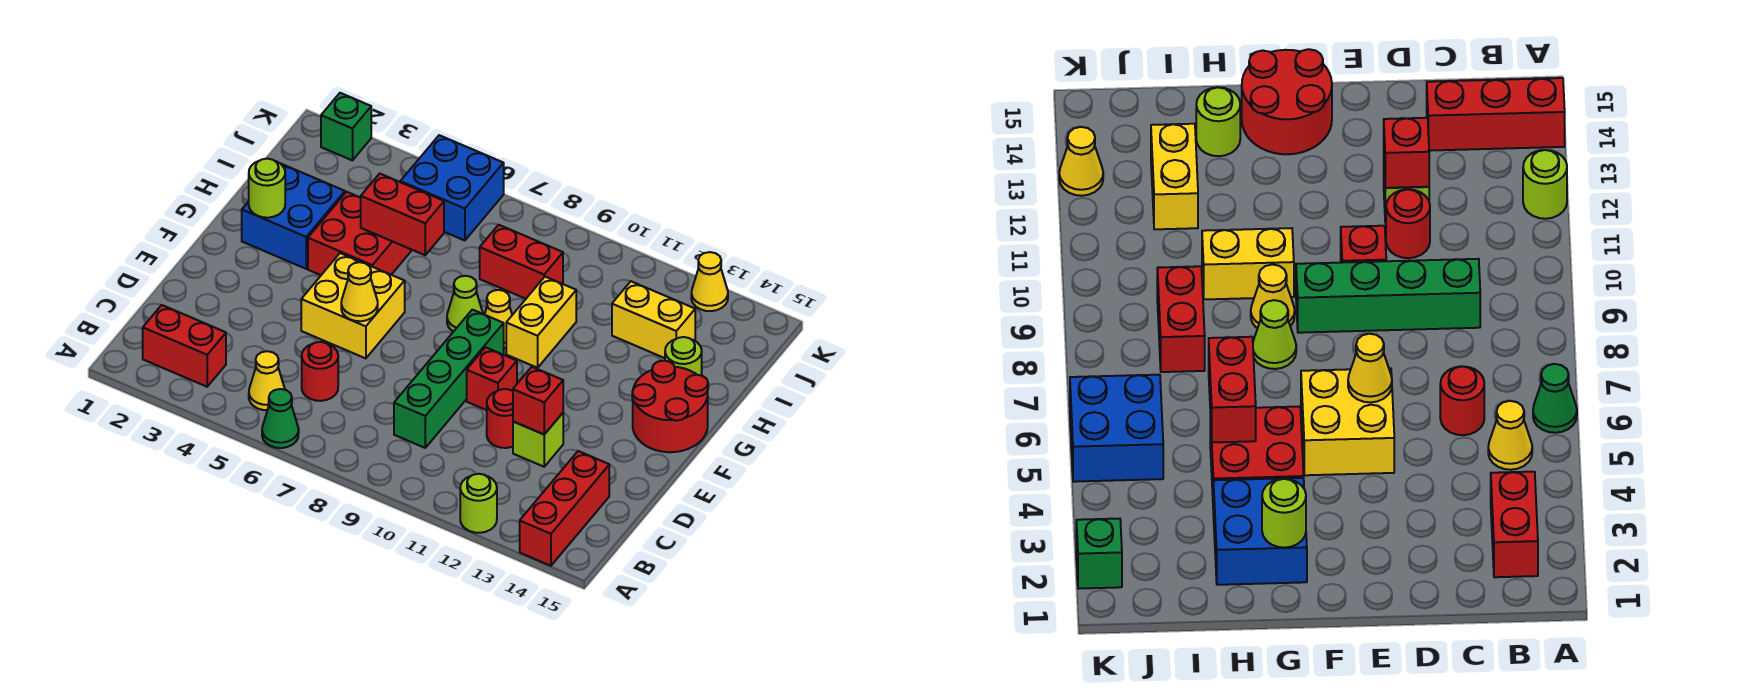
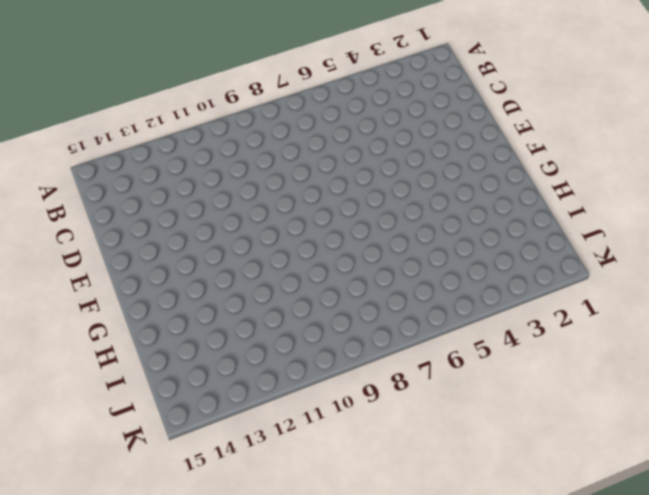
none -> green cone A6 level 1
none -> lime round brick A12 level 1
none -> red brick A14:C14 level 1

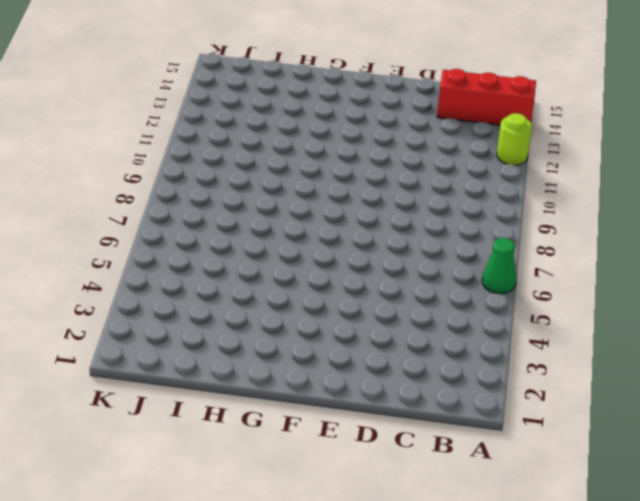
none -> red brick B2:B3 level 1
none -> yellow cone B5 level 1
none -> red round brick C6 level 1

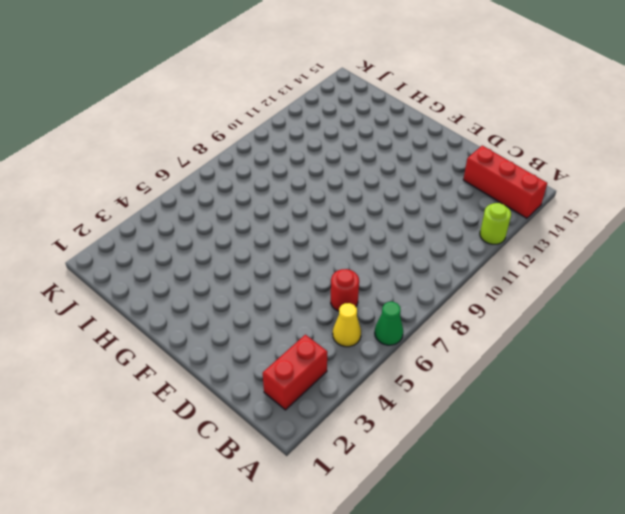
none -> green brick C9:F9 level 1
none -> red round brick D11 level 1
none -> lime brick D12 level 1

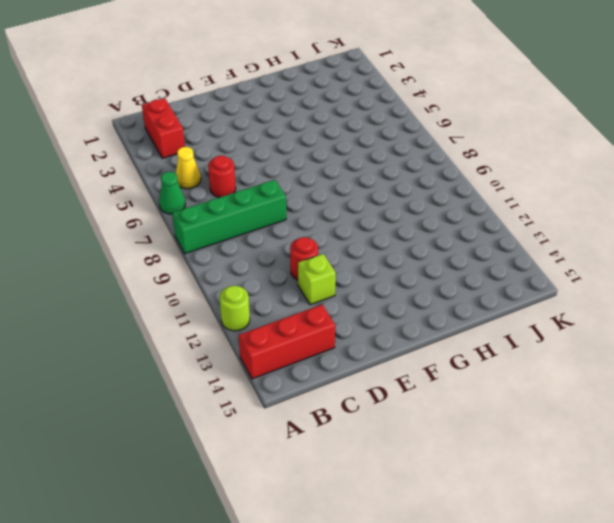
green brick A8:D8 level 1 -> green brick C9:F9 level 1
none -> yellow brick E5:F6 level 1
none -> red brick E10 level 1
none -> red round brick F14:G15 level 1

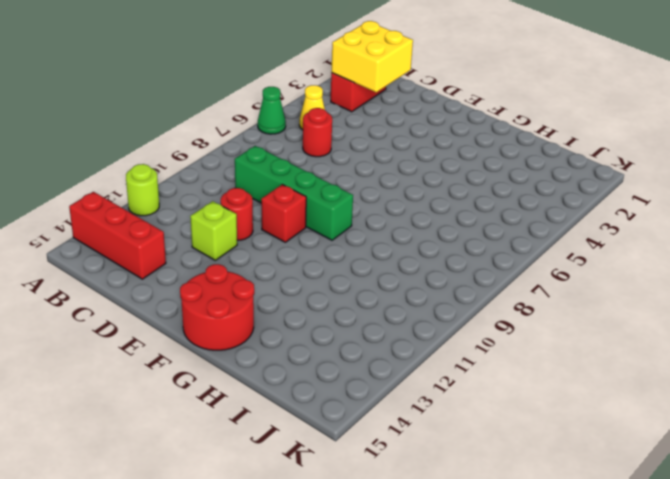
yellow brick B2:C3 level 2 -> yellow brick E5:F6 level 1
none -> blue brick G2:H3 level 1
none -> red brick G4:H5 level 1
none -> lime cone G8 level 1

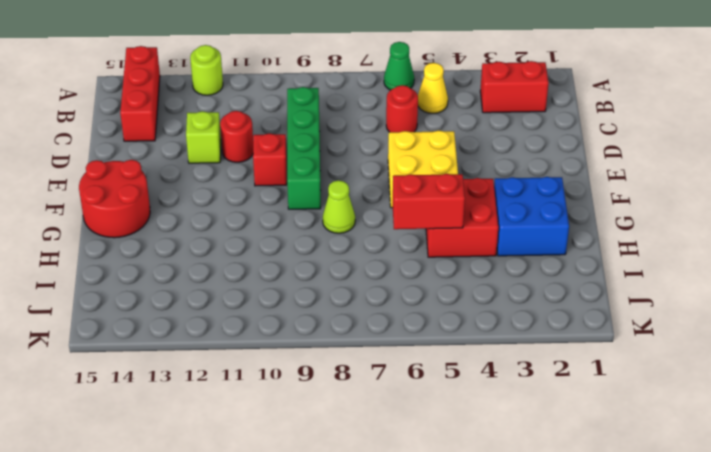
none -> yellow cone G9 level 1
none -> yellow brick G10:H10 level 1
none -> lime round brick H14 level 1

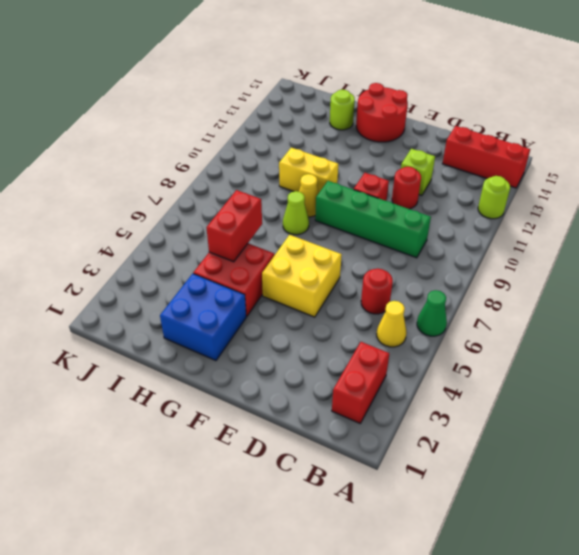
none -> red brick I8:I9 level 1
none -> yellow brick I12:I13 level 1
none -> blue brick J5:K6 level 1

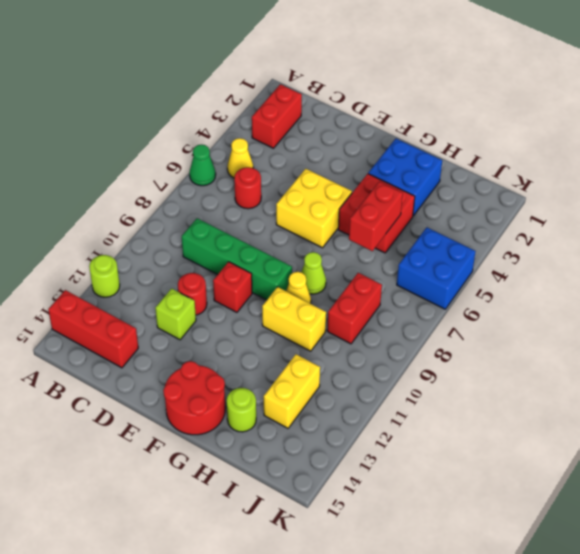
none -> green brick K2 level 1
none -> yellow cone K13 level 1
none -> red brick D12 level 2

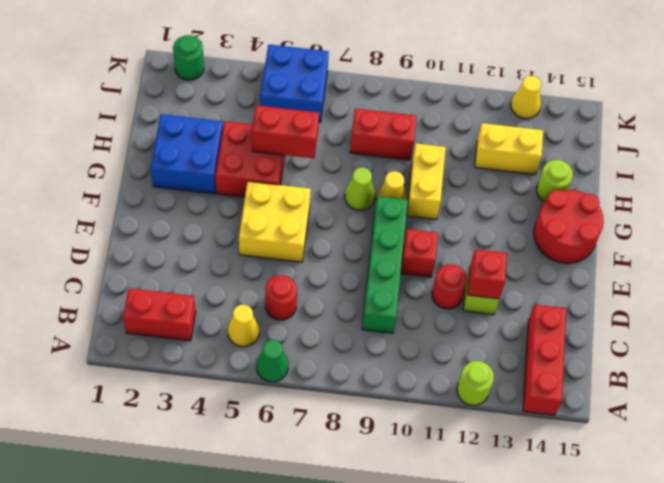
green round brick K2 level 1 -> green brick K2 level 1
none -> yellow cone E6 level 2
none -> lime round brick G2 level 2

